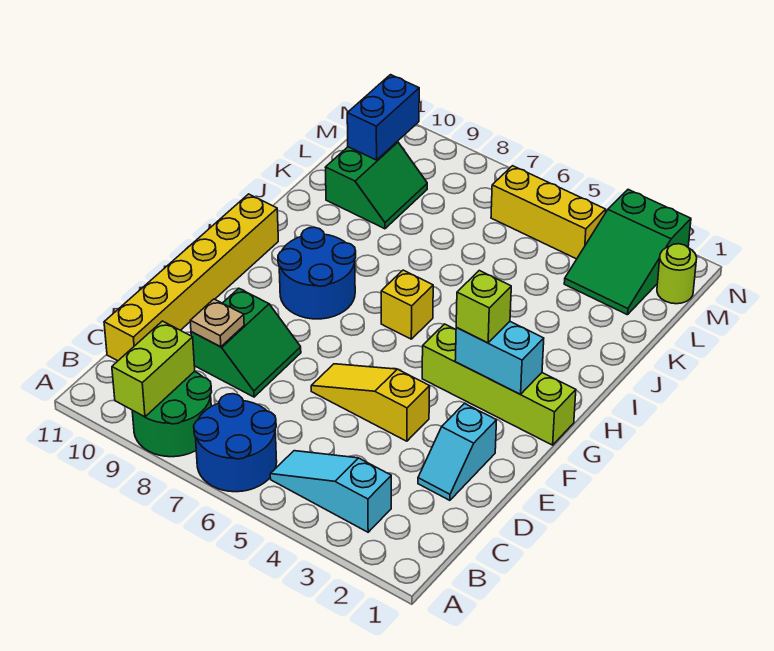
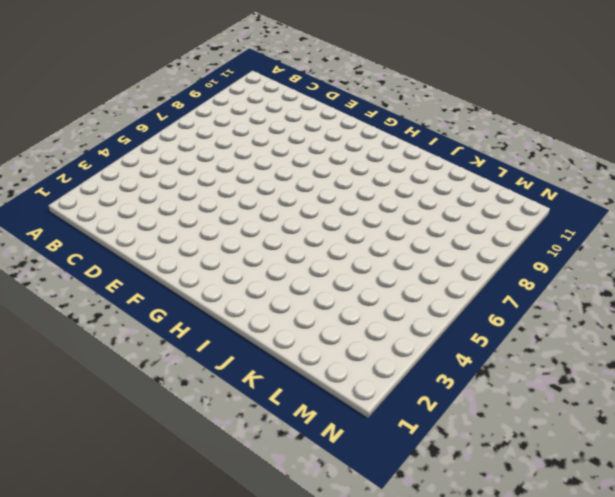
none -> blue round brick A6:B7 level 1
none -> green round brick A8:B9 level 1
none -> cyan slope B3:B5 level 1 top 3

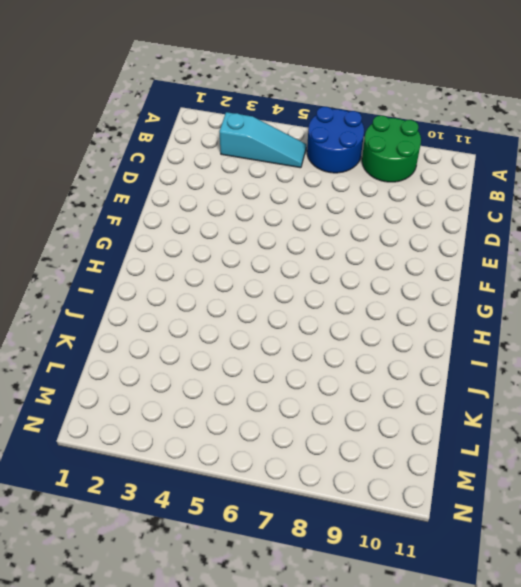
none -> yellow brick C11:H11 level 1
none -> cyan slope D2:E2 level 1 top E
none -> green slope D8:E9 level 1 top 9

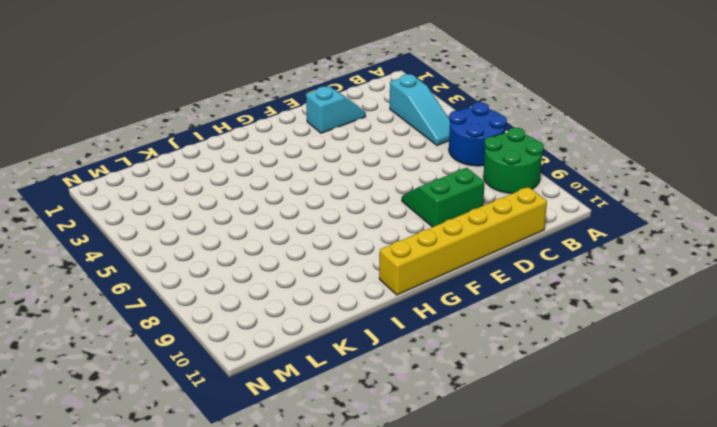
none -> yellow slope E4:E6 level 1 top 4
none -> lime brick G1:G4 level 1
none -> blue round brick G8:H9 level 1

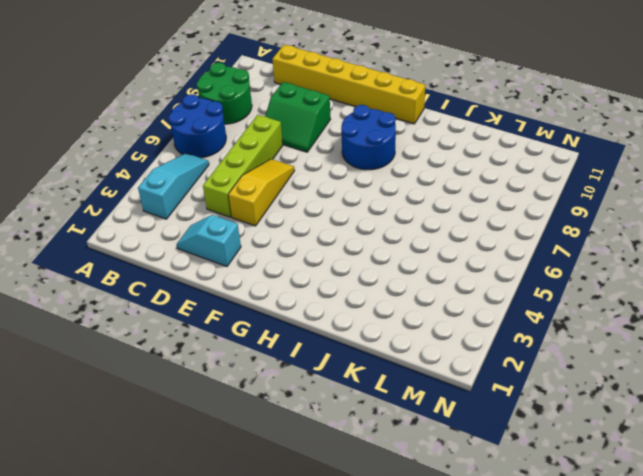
lime brick D4:D7 level 1 -> lime brick G1:G4 level 1
none -> yellow brick H6 level 1
none -> green slope K9:L10 level 1 top 10
none -> green slope L2:N3 level 1 top N

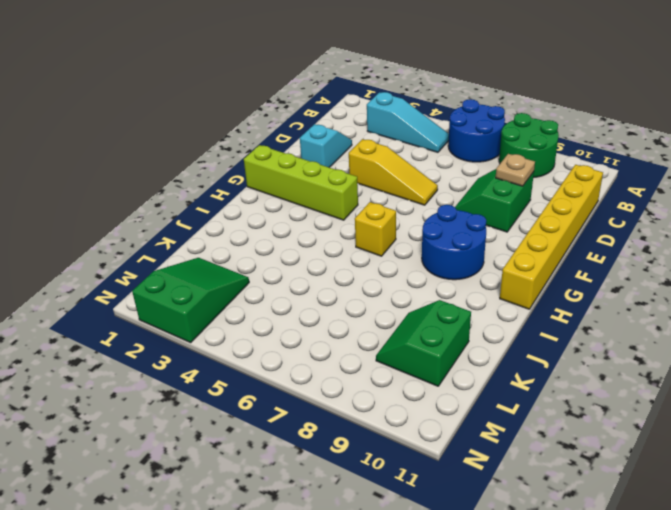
none -> lime round brick M1 level 1
none -> yellow brick M4:M6 level 1
none -> lime brick A9:B9 level 2

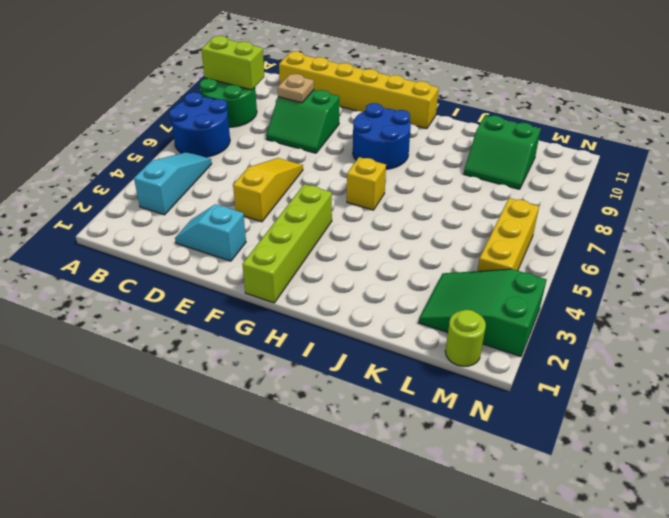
none -> cyan brick G2:G3 level 2
none -> blue brick L10:M10 level 2
none -> lime brick G3 level 3

